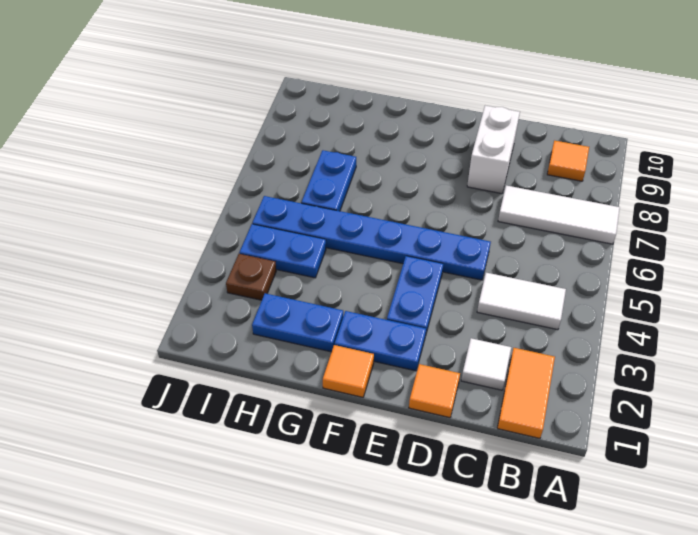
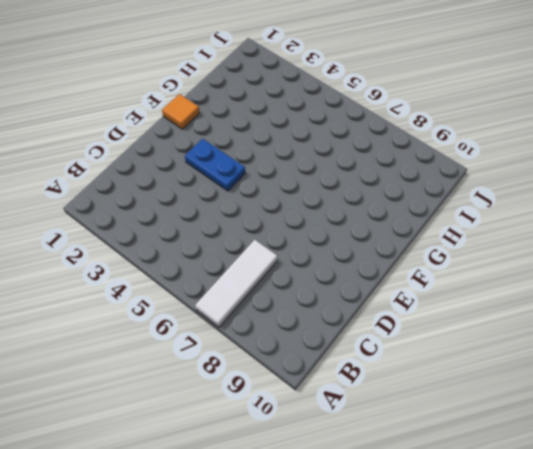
none -> orange tile B1:B2 level 1
none -> white tile B4:C4 level 1
none -> orange tile B9 level 1

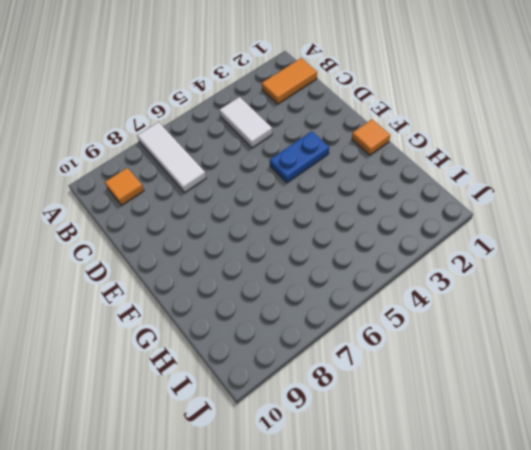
none -> white tile C2 level 1
none -> orange tile D1 level 1
none -> blue plate D5:I5 level 1

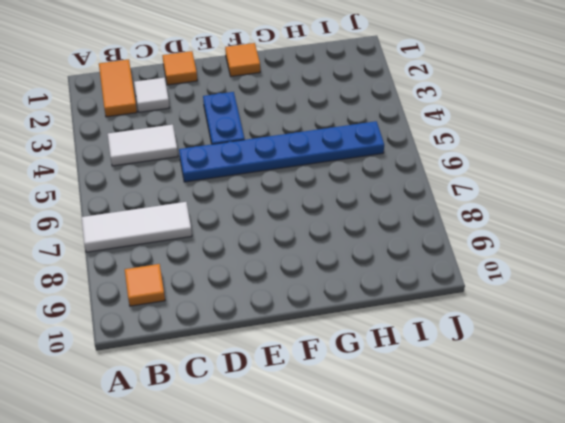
none -> white brick D8:D9 level 1
none -> blue plate E2:F2 level 1
none -> blue plate G2:H2 level 1

